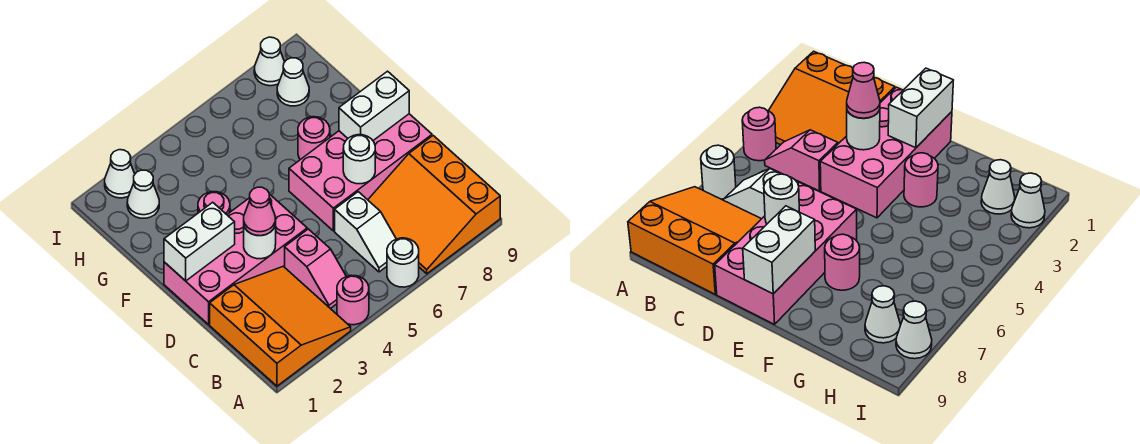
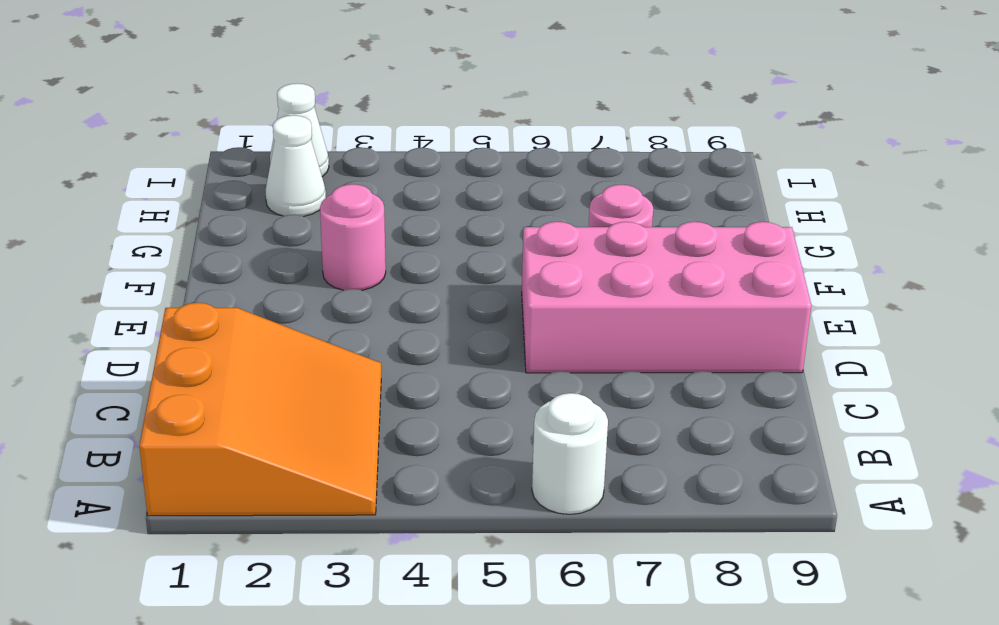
none -> pink round brick A4 level 1
none -> orange slope A7:C9 level 1 top 9
none -> pink slope B4:C4 level 1 top C

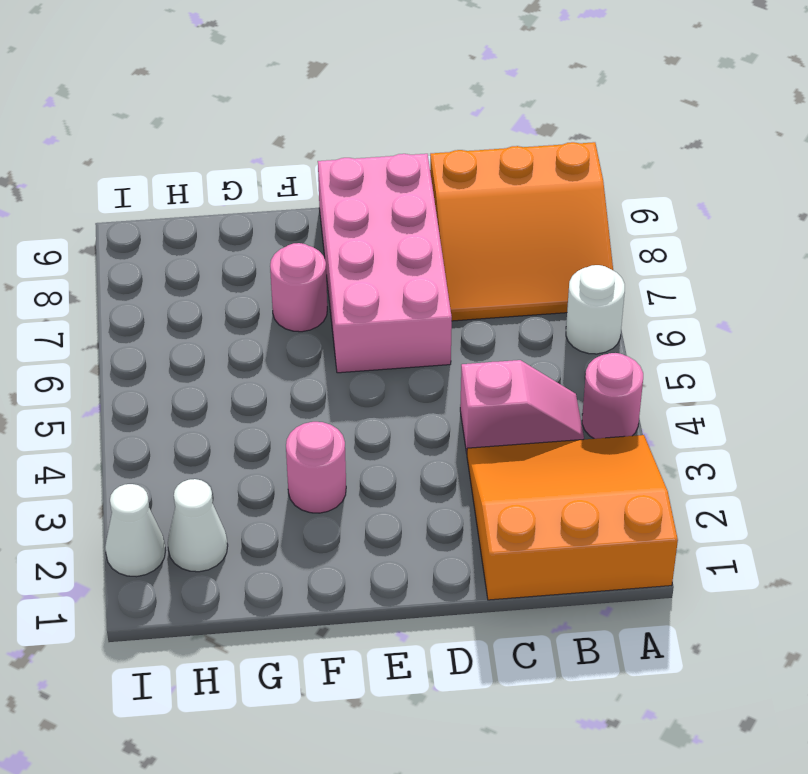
none -> white slope B6:C6 level 1 top C
none -> pink brick D1:E4 level 1
none -> white cone H8 level 1

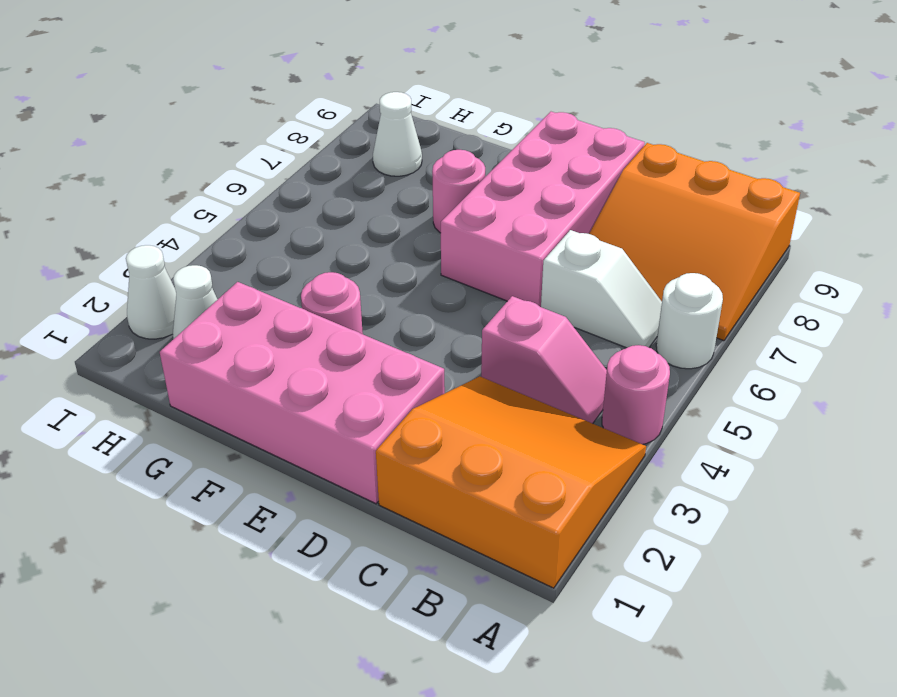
pink brick D1:G2 level 1 -> pink brick D1:E4 level 1
none -> white cone I8 level 1
none -> white round brick D3 level 2
none -> white round brick D7 level 2

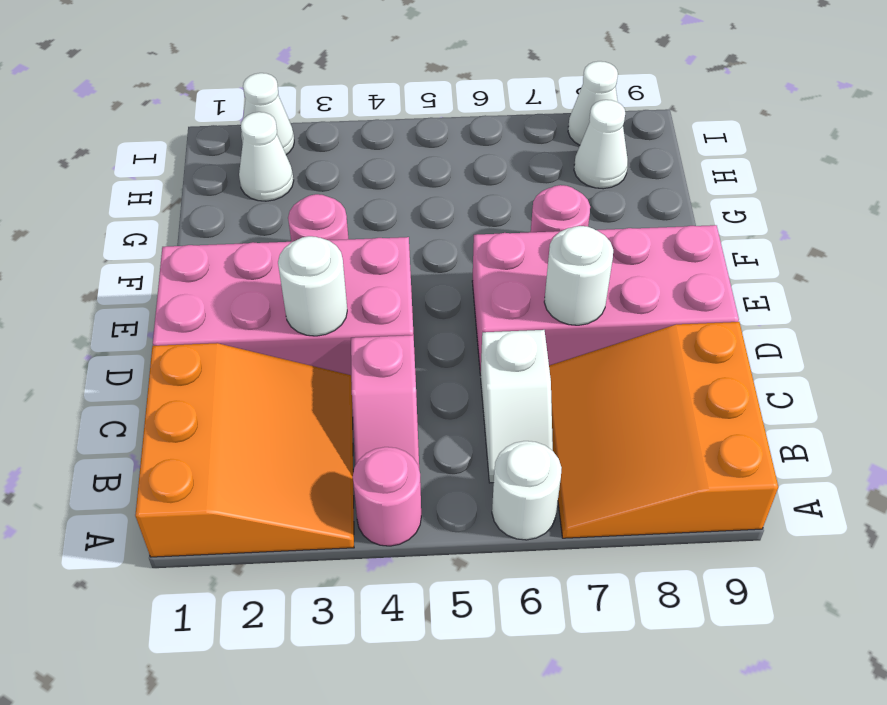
none -> white brick E1:E2 level 2
none -> white brick E8:E9 level 2
none -> pink cone D3 level 3

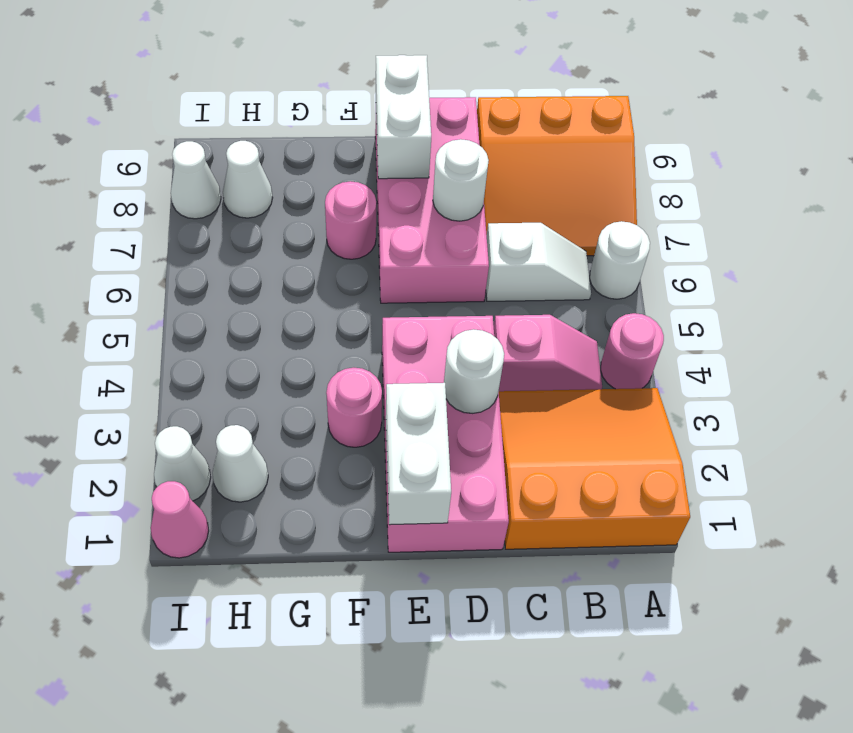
pink cone I1 level 1 -> pink cone D3 level 3

